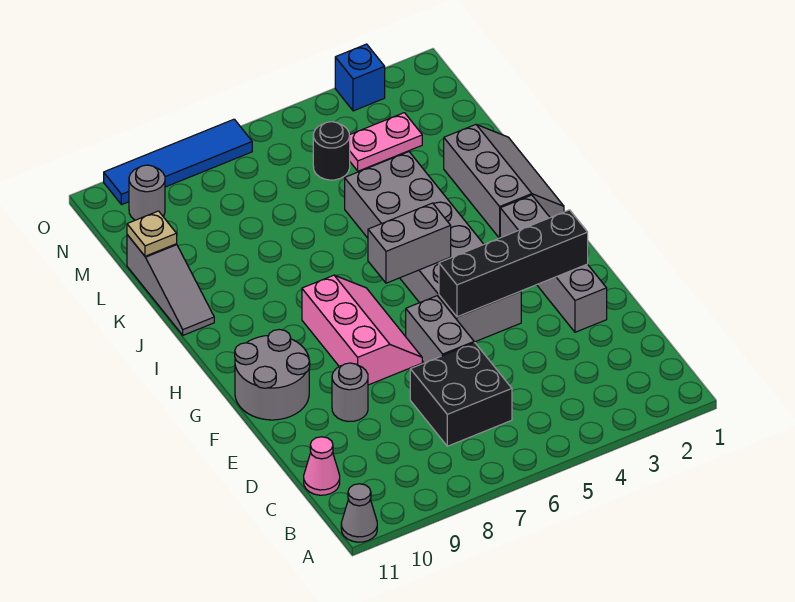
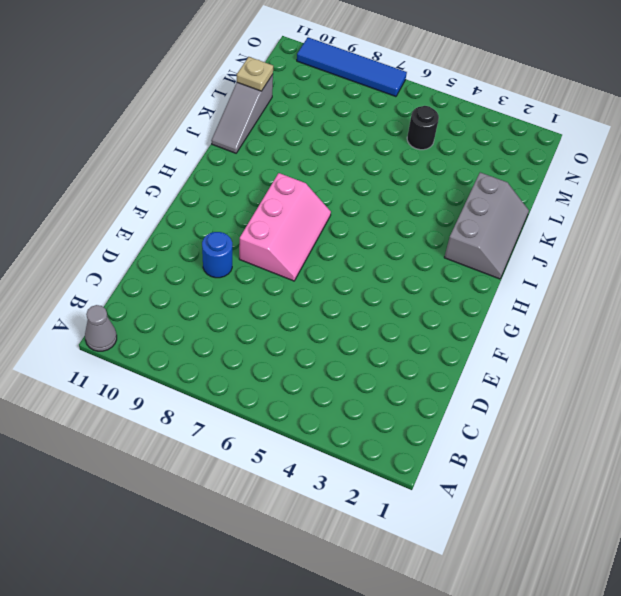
blue round brick E9 level 1 -> grey round brick E9 level 1
none -> black brick C6:D7 level 1
none -> pink cone C11 level 1
none -> grey brick E2:H2 level 1

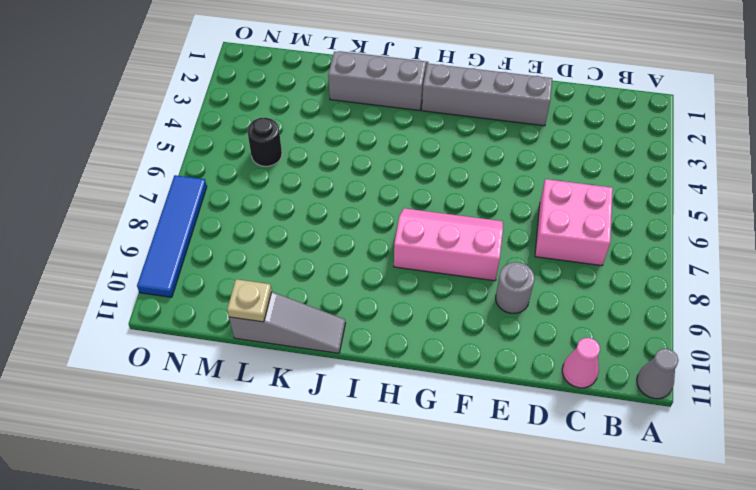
pink brick C6:D7 level 1 -> black brick C6:D7 level 1
none -> grey brick E6:F6 level 1
none -> grey brick F4:K5 level 1
none -> grey round brick F10:G11 level 1

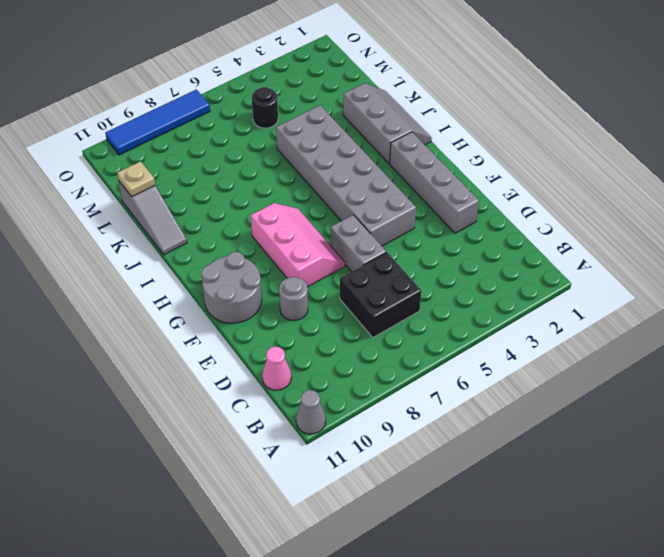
none -> pink plate M3:M4 level 1
none -> grey round brick N10 level 1
none -> blue brick O3 level 1

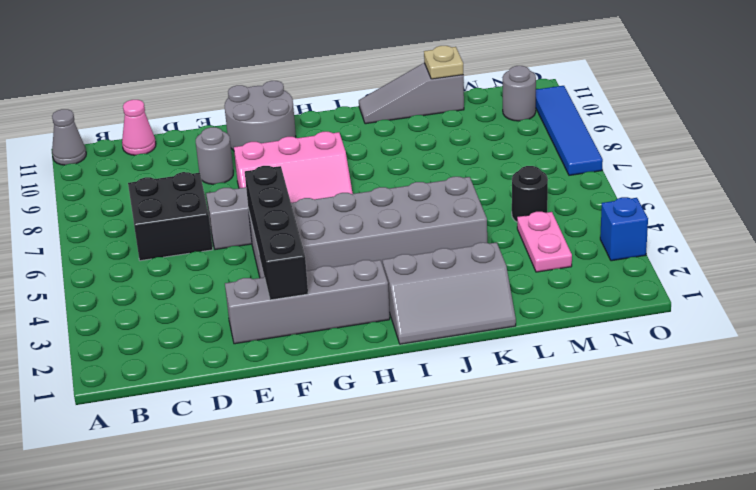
none -> grey brick H5:H6 level 2

